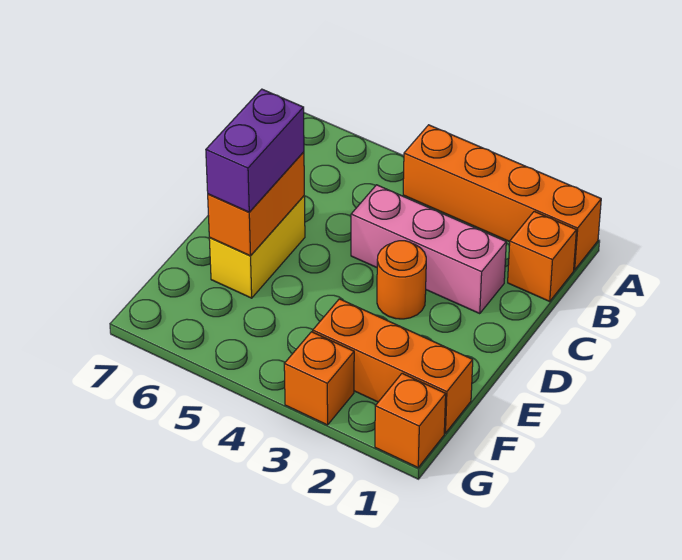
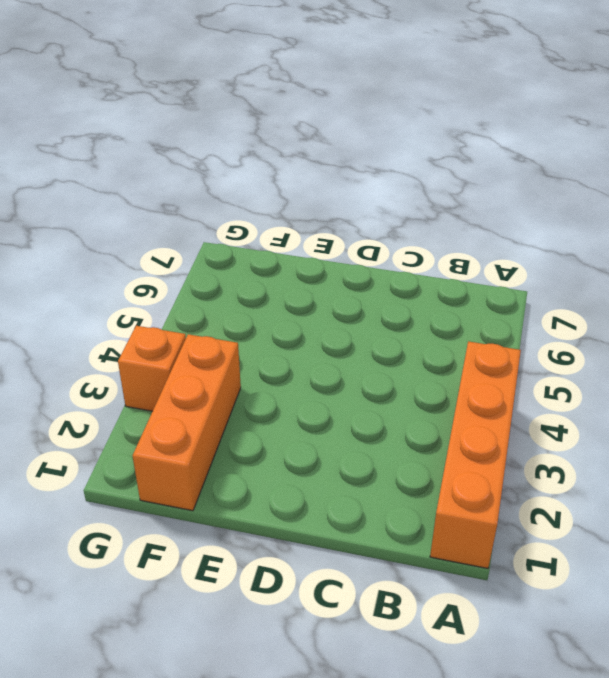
none -> orange brick B1 level 1
none -> pink brick C2:C4 level 1

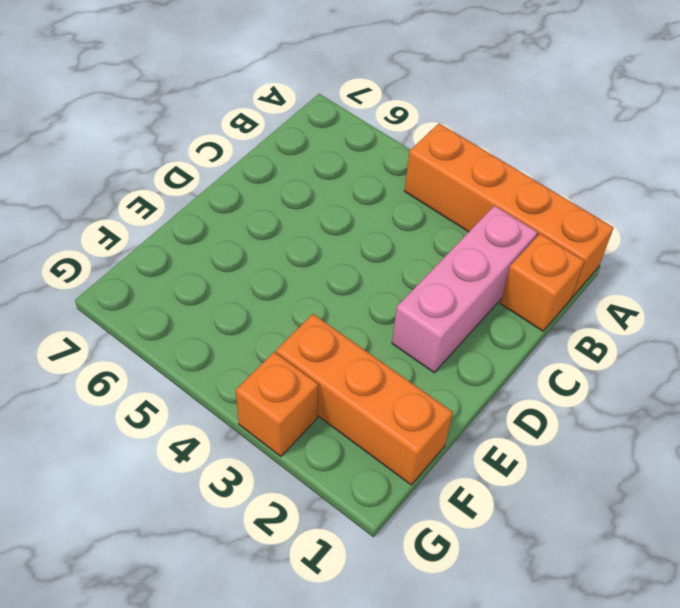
pink brick B2:D2 level 1 -> pink brick C2:C4 level 1
none -> orange round brick D3 level 1
none -> yellow brick D6:E6 level 1

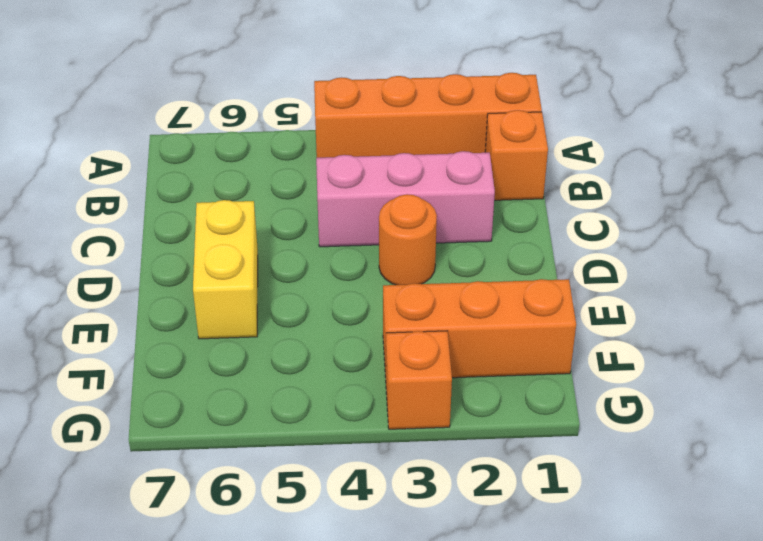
none -> orange brick G1 level 1
none -> orange brick D6:E6 level 2

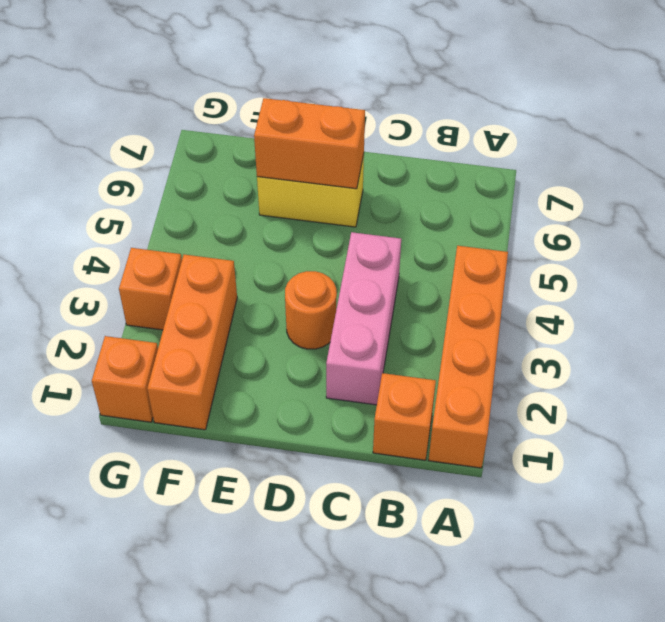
none -> purple brick D6:E6 level 3

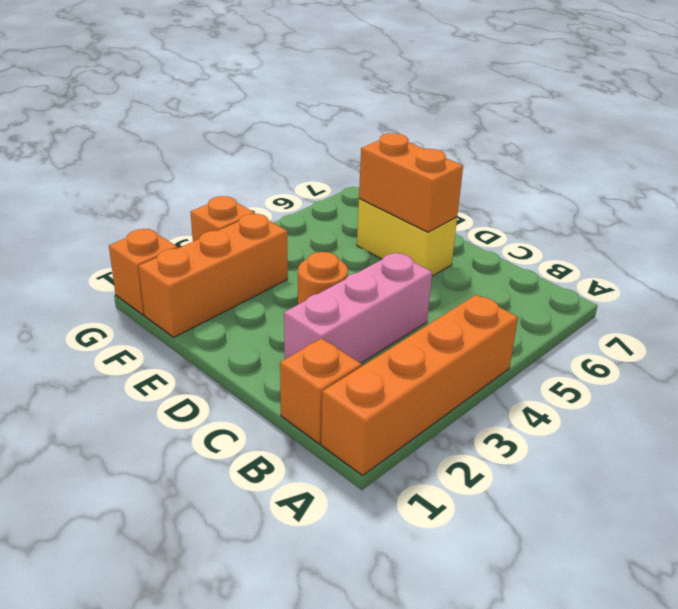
none -> purple brick D6:E6 level 3

